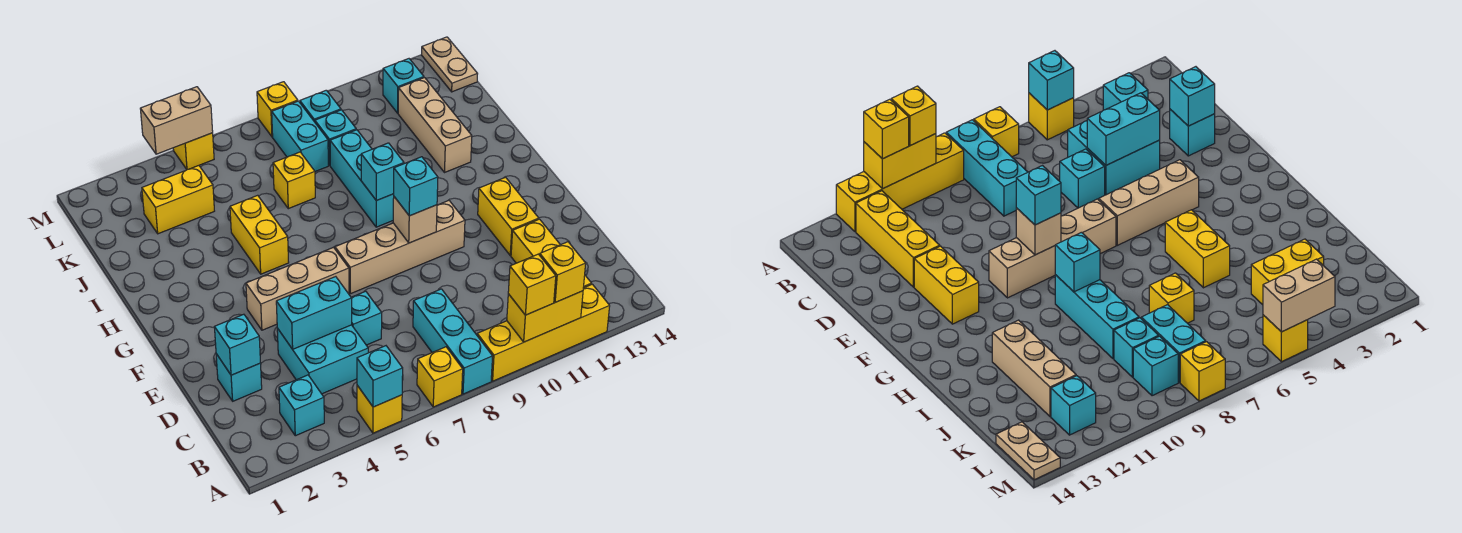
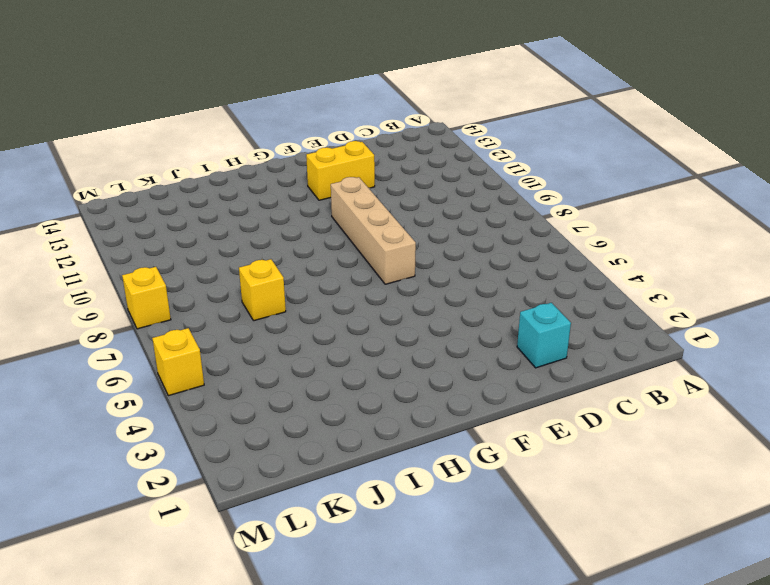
none -> yellow brick A5 level 1
none -> yellow brick A7 level 1
none -> cyan brick A8:C8 level 1
none -> yellow brick A9:A12 level 1

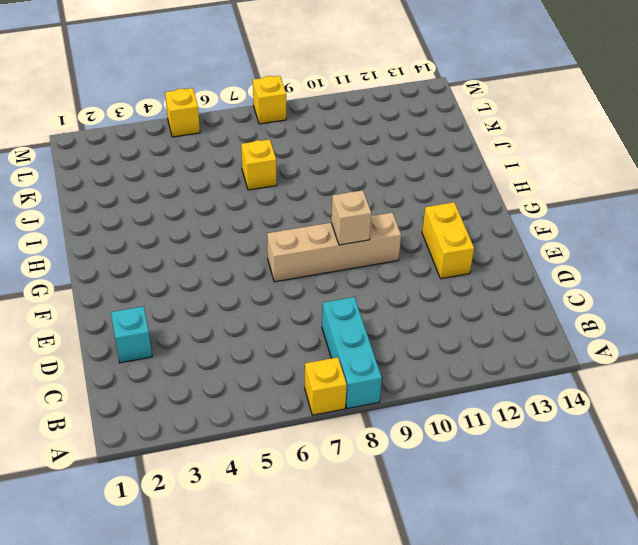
none -> yellow brick A5 level 1
none -> yellow brick A9:A12 level 1
none -> cyan brick B3 level 1
none -> yellow brick B12:D12 level 1

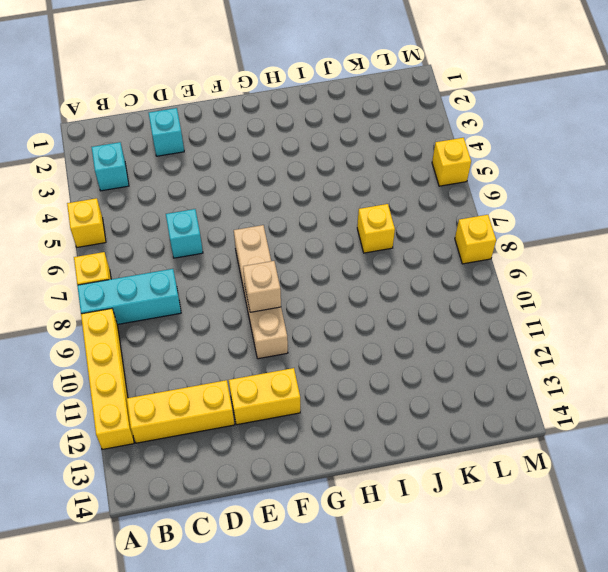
none -> cyan brick C4:D5 level 1
none -> tan brick F4:F6 level 1
none -> yellow brick H5:I5 level 1
none -> cyan brick H9:J9 level 1

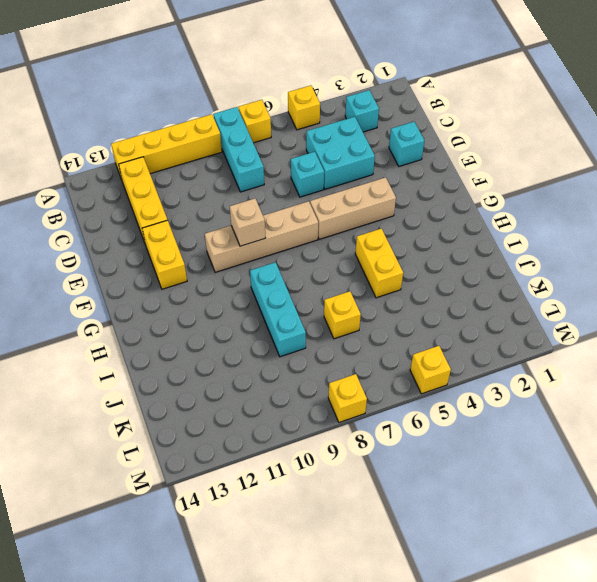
none -> tan brick I12:K12 level 1
none -> yellow brick K3:K4 level 1
none -> cyan brick K8:L8 level 1
none -> cyan brick K9 level 1

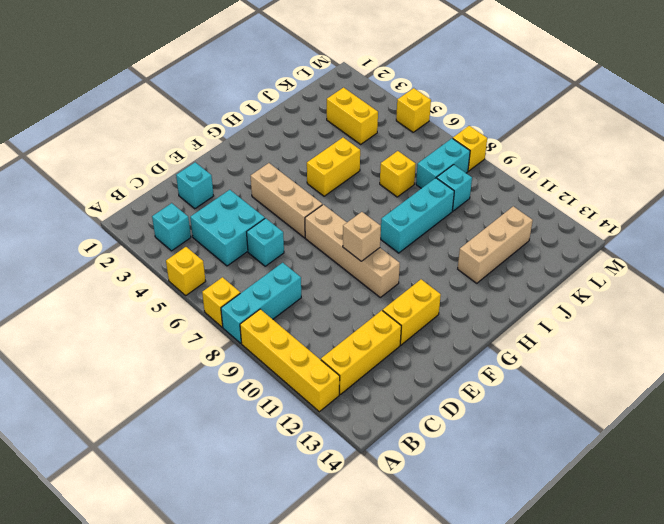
none -> cyan brick L9 level 1
none -> cyan brick L12 level 1
none -> tan plate L14:M14 level 1
none -> cyan brick A5 level 2

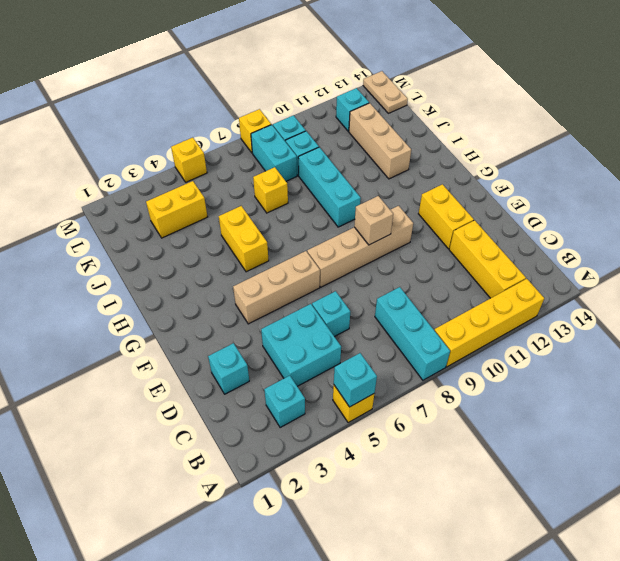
none -> yellow brick A7 level 1
none -> yellow brick A10:A11 level 2
none -> cyan brick D2 level 2
none -> cyan brick D4:D5 level 2

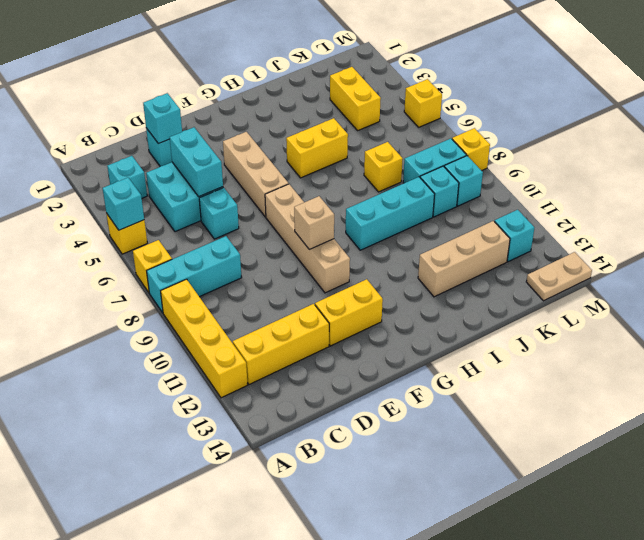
none -> yellow brick A10:A11 level 2
none -> cyan brick H9 level 2
none -> tan brick M4:M5 level 2
none -> yellow brick A10 level 3

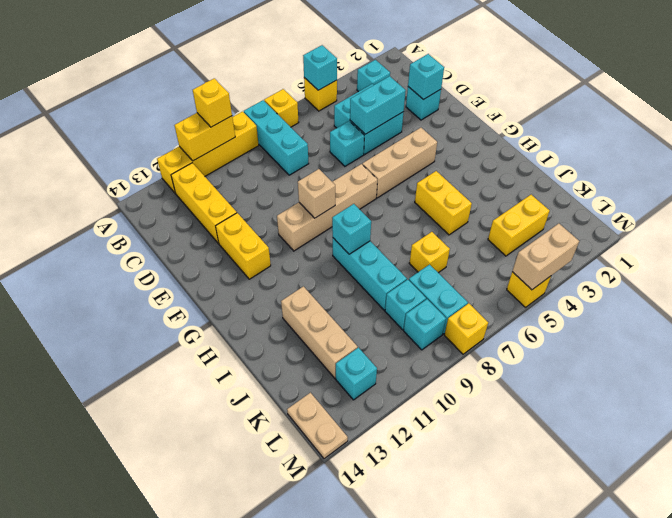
none -> yellow brick A11 level 3
none -> cyan brick F9 level 3

